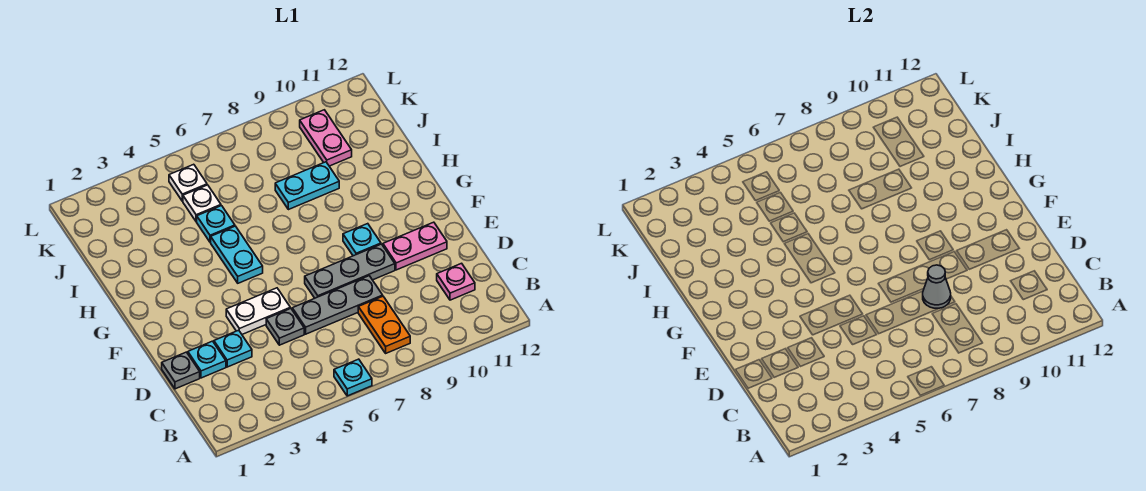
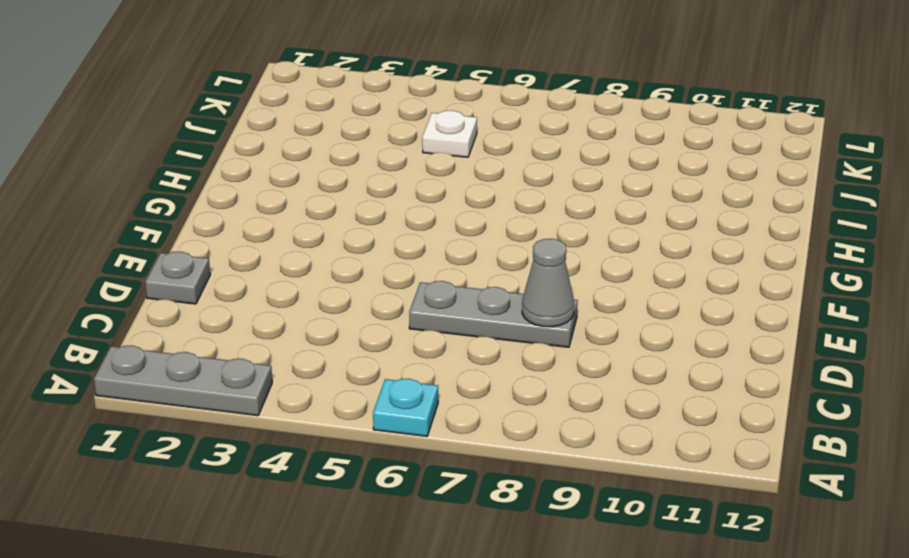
grey plate A1:A3 level 1 -> grey plate E7:E9 level 1
none -> orange plate B8:C8 level 1
none -> pink plate C11 level 1
none -> cyan plate D2 level 1

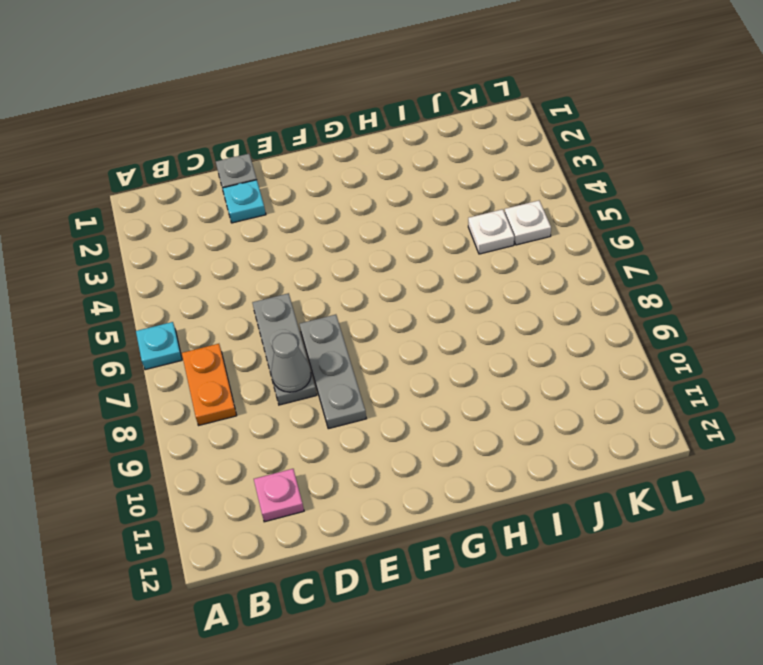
orange plate B7:B8 level 1 -> orange plate B8:C8 level 1
none -> cyan plate D3 level 1
none -> grey plate D5 level 1
none -> white plate E4:E5 level 1

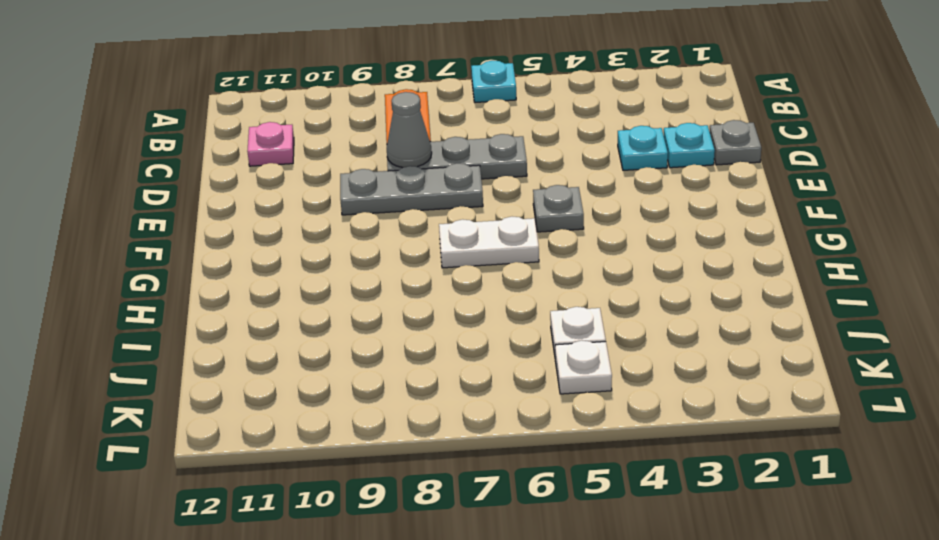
grey plate F5 level 1 -> grey plate D5 level 1
white plate G6:G7 level 1 -> white plate E4:E5 level 1
none -> pink plate E10:E11 level 1
none -> cyan plate F9 level 1
none -> cyan plate G5:H5 level 1

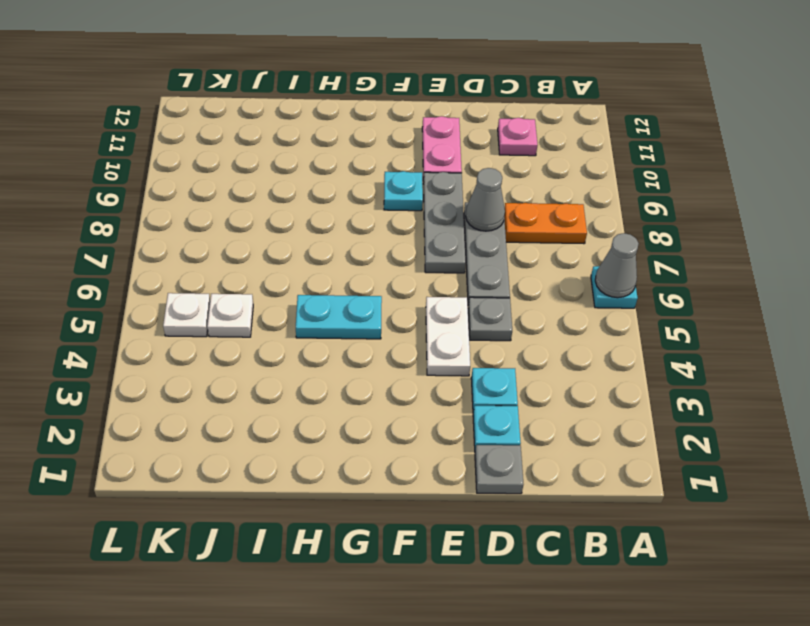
grey cone A6 level 2 -> none
none -> cyan plate I5 level 1
none -> cyan plate I8:I9 level 1
none -> pink plate J10:K10 level 1

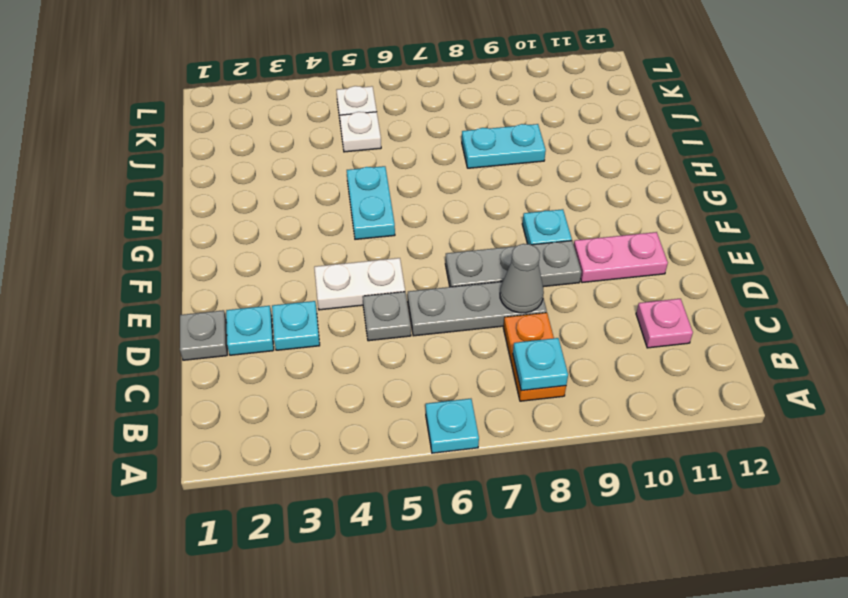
cyan plate B8 level 2 -> cyan plate I5 level 1
none -> pink plate J10:K10 level 1

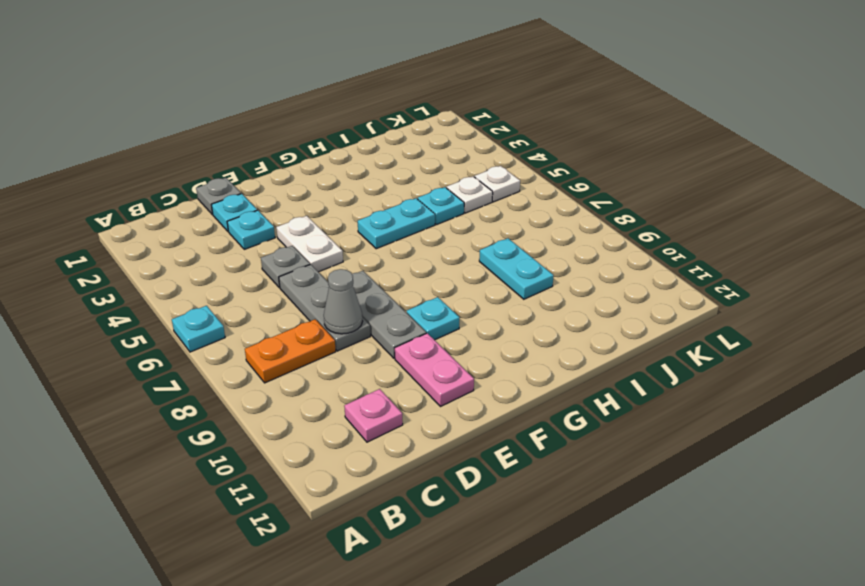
none -> pink plate J10:K10 level 1

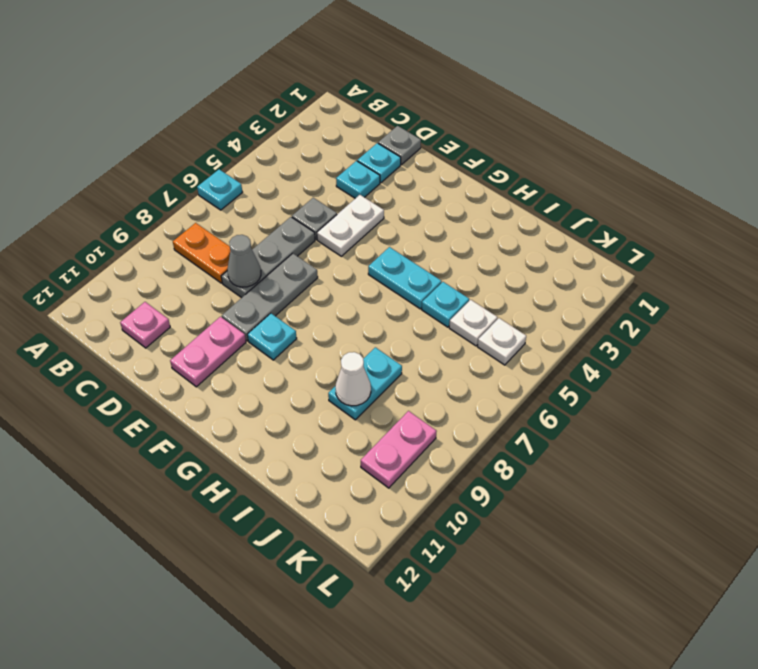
white cone I9 level 2 -> none
pink plate K9:K10 level 1 -> pink plate J10:K10 level 1

